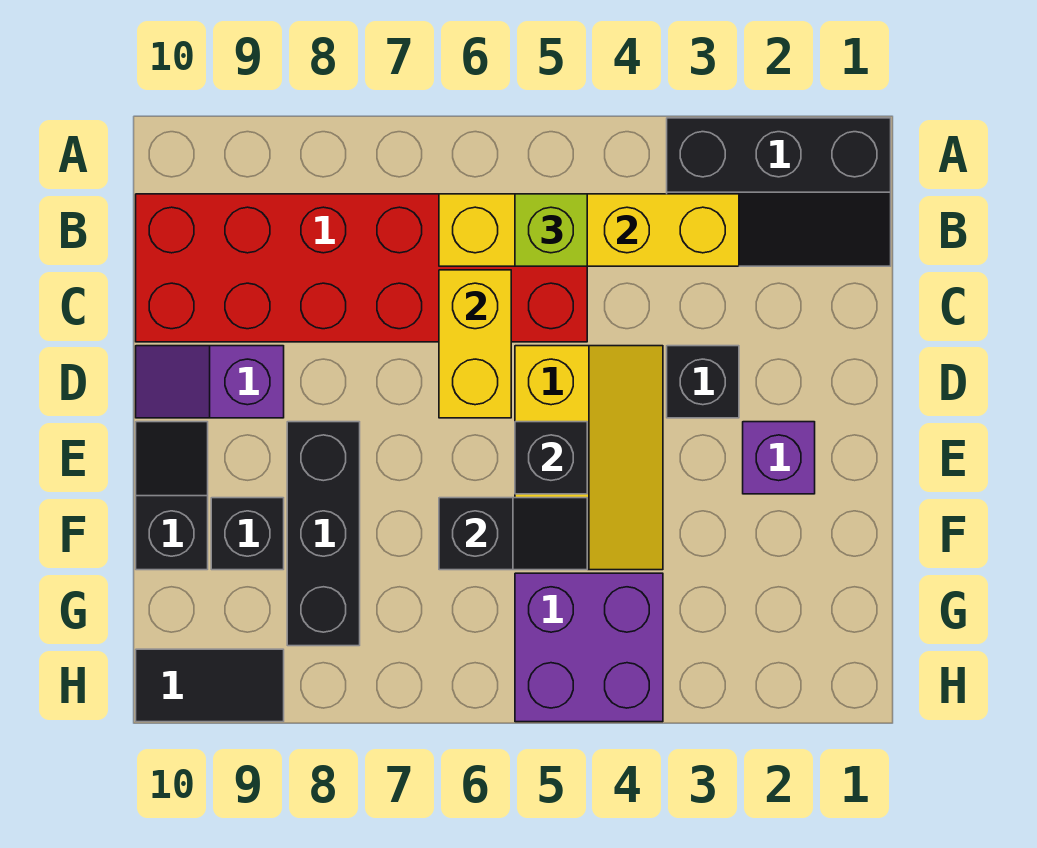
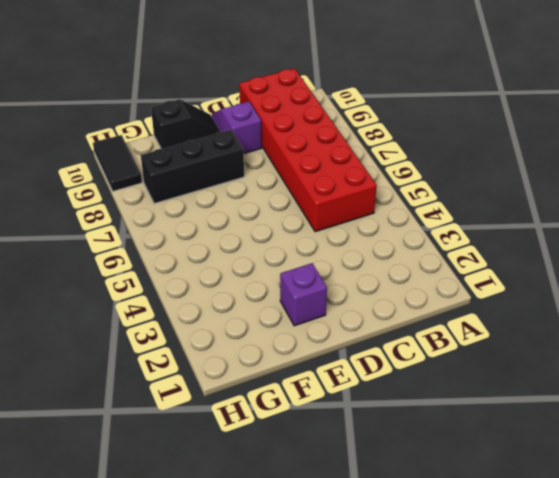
none -> black slope A1:B3 level 1 top A
none -> black brick D3 level 1
none -> yellow slope D4:F5 level 1 top 5

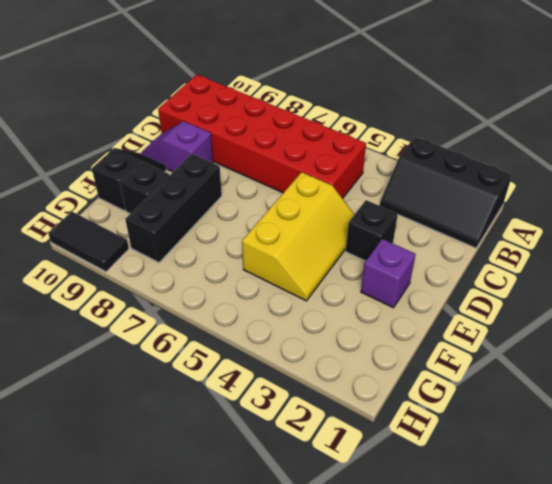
none -> purple brick G4:H5 level 1
none -> yellow brick B3:B6 level 2
none -> yellow brick C6:D6 level 2

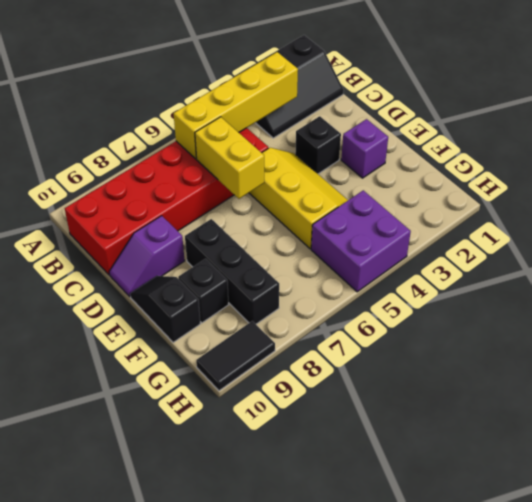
none -> black brick E5 level 2
none -> black slope F5:F6 level 2 top 6
none -> lime brick B5 level 3

